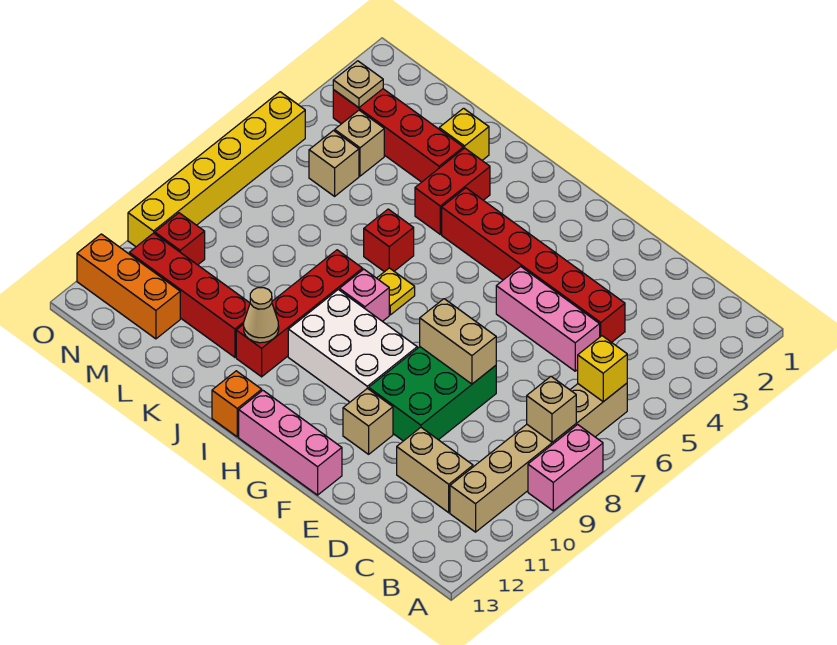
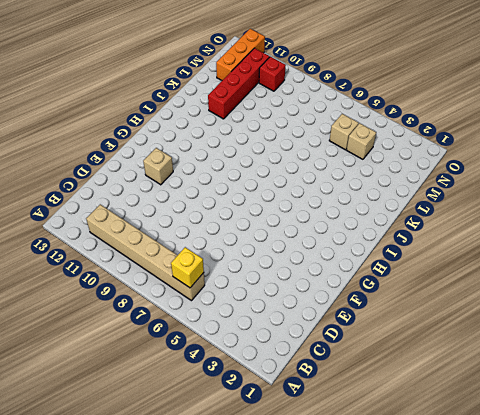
none -> pink brick A8:A9 level 1
none -> tan brick C11:D11 level 1
none -> red brick D4:I4 level 1

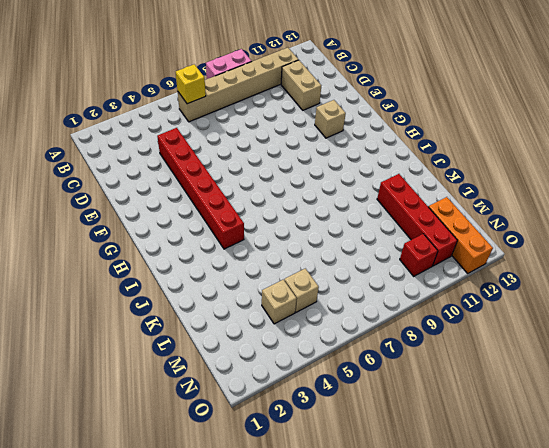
none -> pink brick D5:F5 level 1
none -> green brick E8:F10 level 1
none -> pink brick F13:H13 level 1

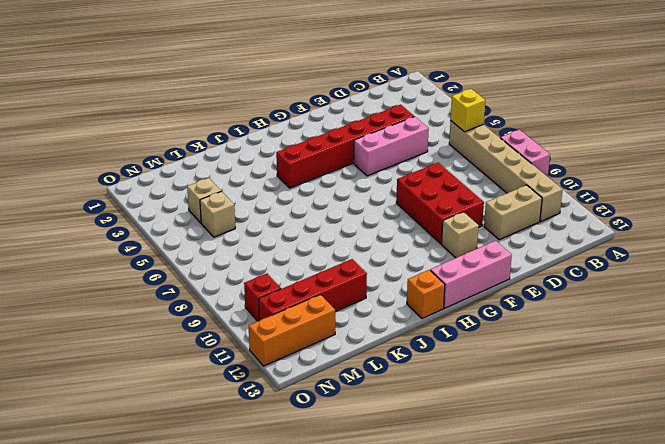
red brick E8:F10 level 1 -> green brick E8:F10 level 1
none -> white brick G9:I10 level 1
none -> yellow plate I7 level 1
none -> pink brick I8 level 1

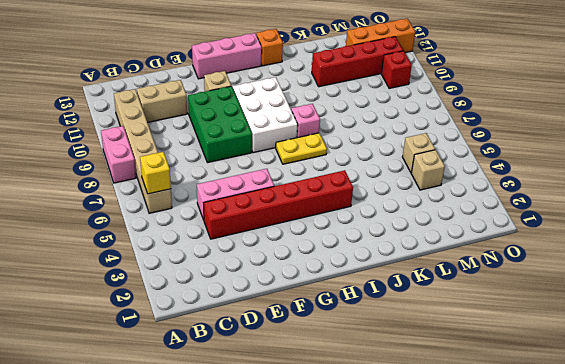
white brick G8:H10 level 1 -> white brick G9:I10 level 1
yellow plate H7:I7 level 1 -> yellow plate I7 level 1
none -> red brick J3:J4 level 1
none -> red brick J6 level 1
none -> red brick J8:J11 level 1

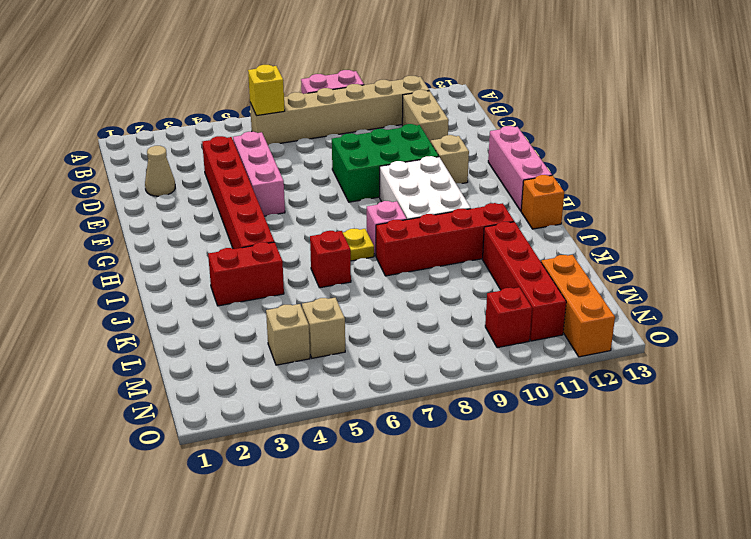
tan cone D2 level 1 -> tan cone J11 level 2
none -> yellow brick K2 level 1
none -> red brick K3:N3 level 1
none -> yellow brick O5:O10 level 1

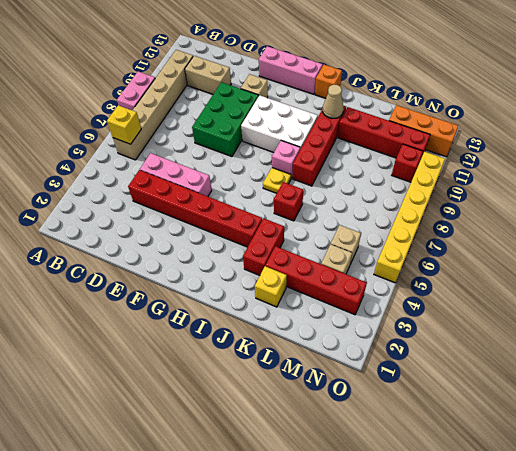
none -> tan brick B8 level 2
none -> tan brick E8:F8 level 2
none -> tan plate N3 level 2

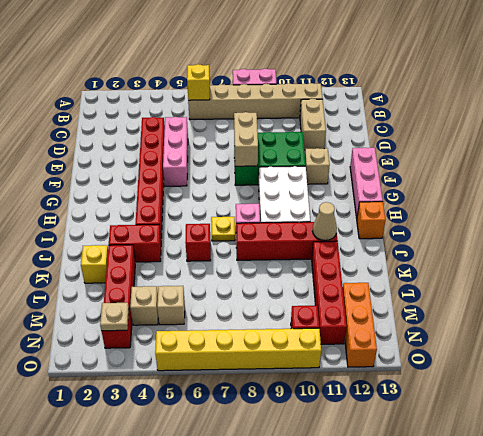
none -> tan brick B8 level 2

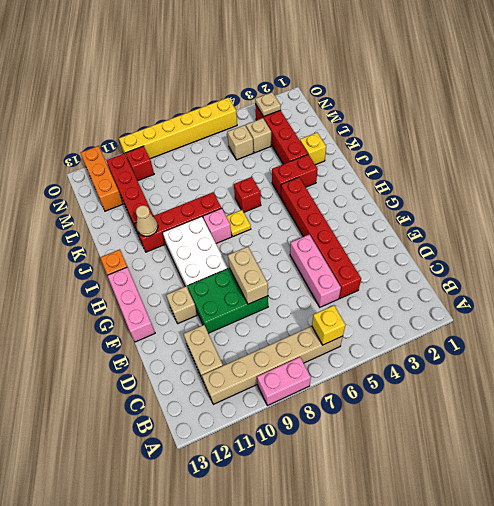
none -> tan brick B8 level 2

